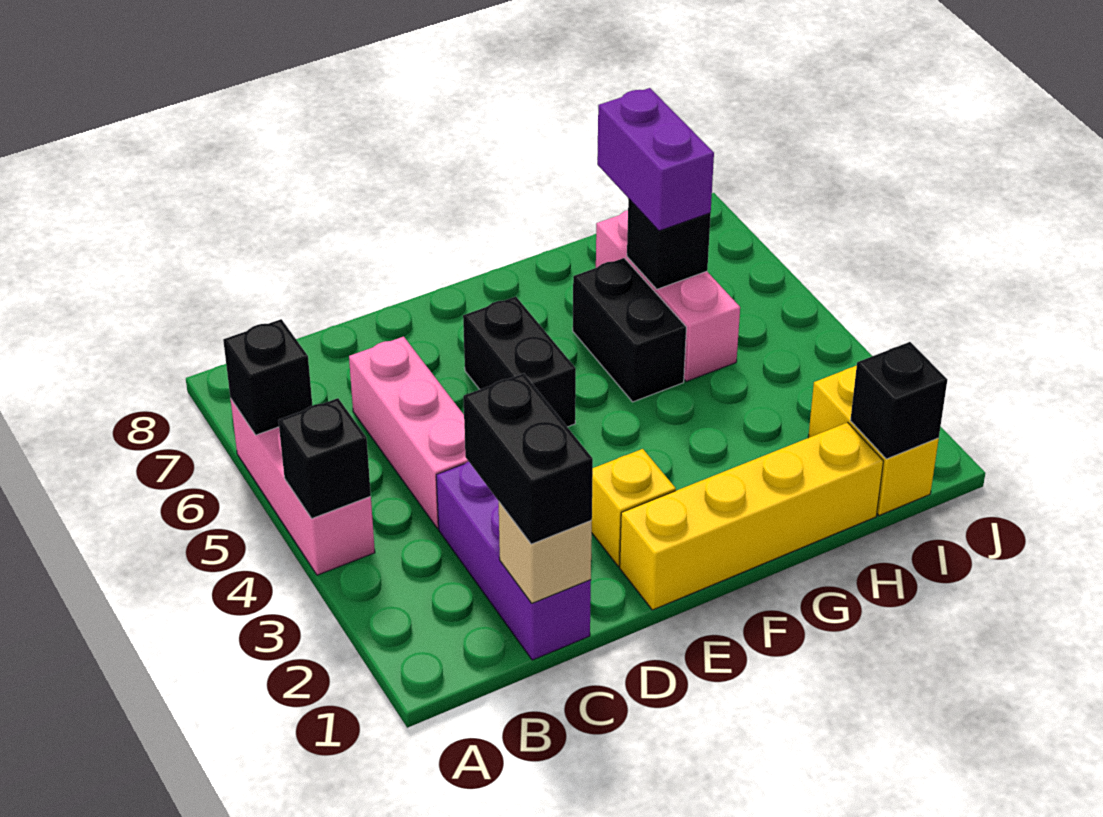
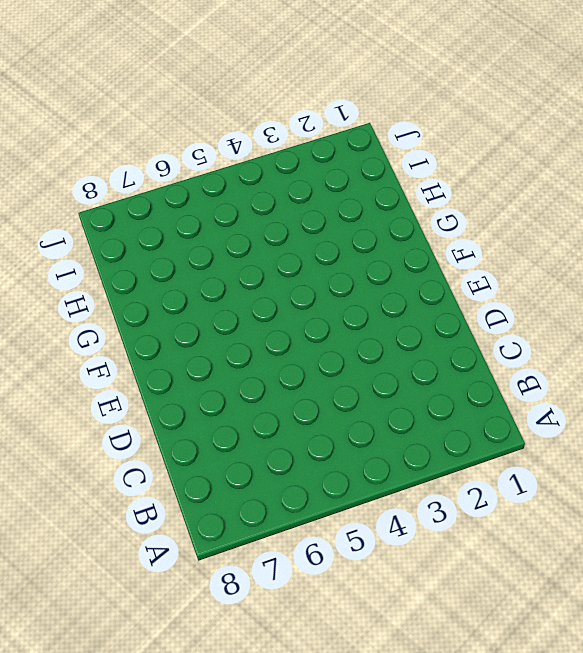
none -> pink brick A4:A6 level 1
none -> purple brick C1:C3 level 1
none -> pink brick C4:C6 level 1

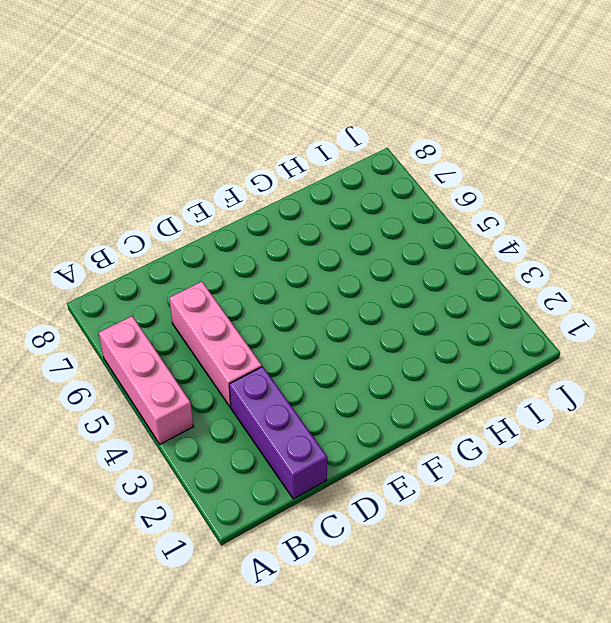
none -> yellow brick E1:H1 level 1
none -> yellow brick E2 level 1
none -> black brick E5:E6 level 1

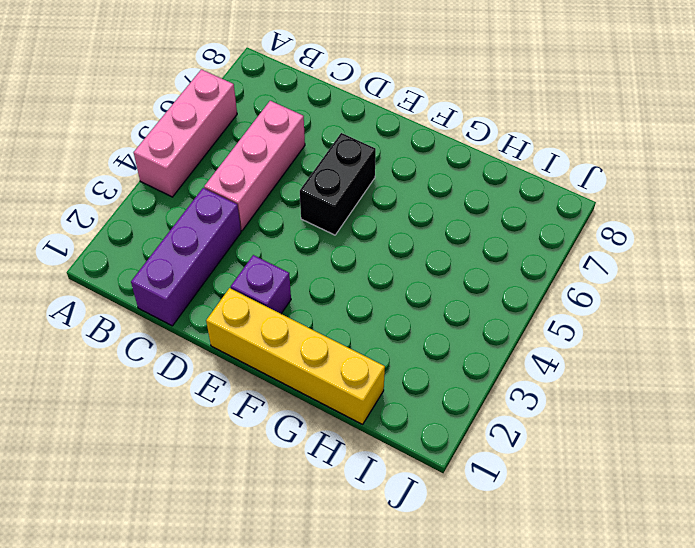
purple brick E2 level 1 -> yellow brick E2 level 1
none -> black brick G5:G6 level 1
none -> pink brick H5:H7 level 1
none -> yellow brick I1:I2 level 1

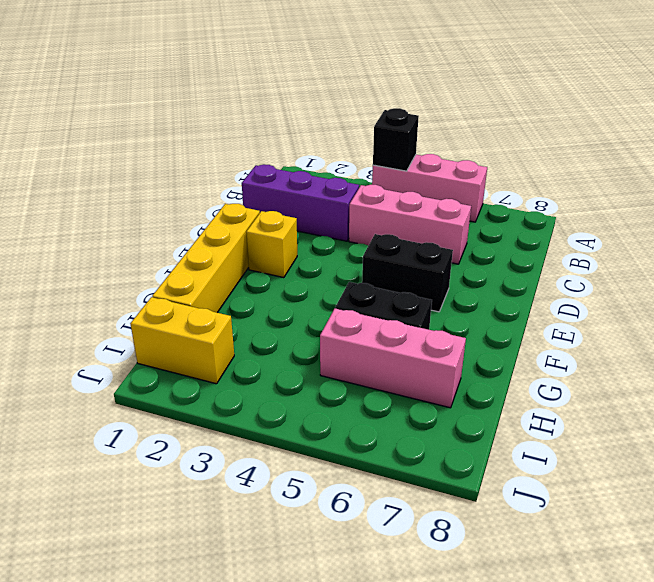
none -> black brick A6 level 2
none -> tan brick C1 level 2
none -> black brick H6 level 2

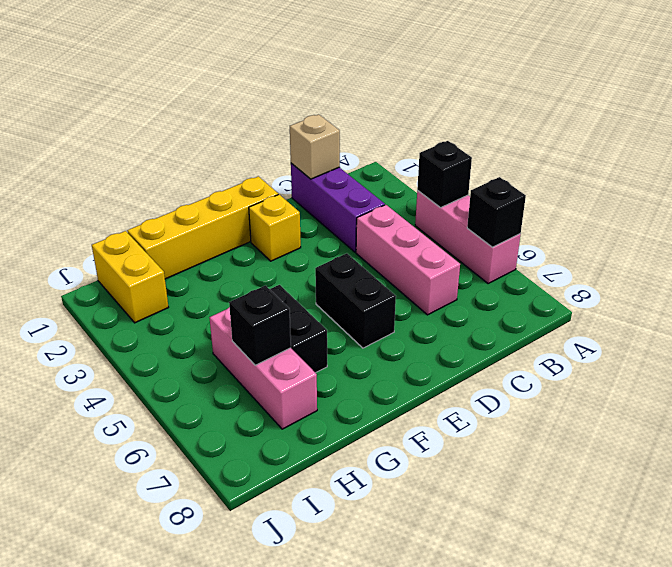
none -> black brick I1 level 2
none -> black brick C1:C2 level 3
none -> purple brick H6:H7 level 3

